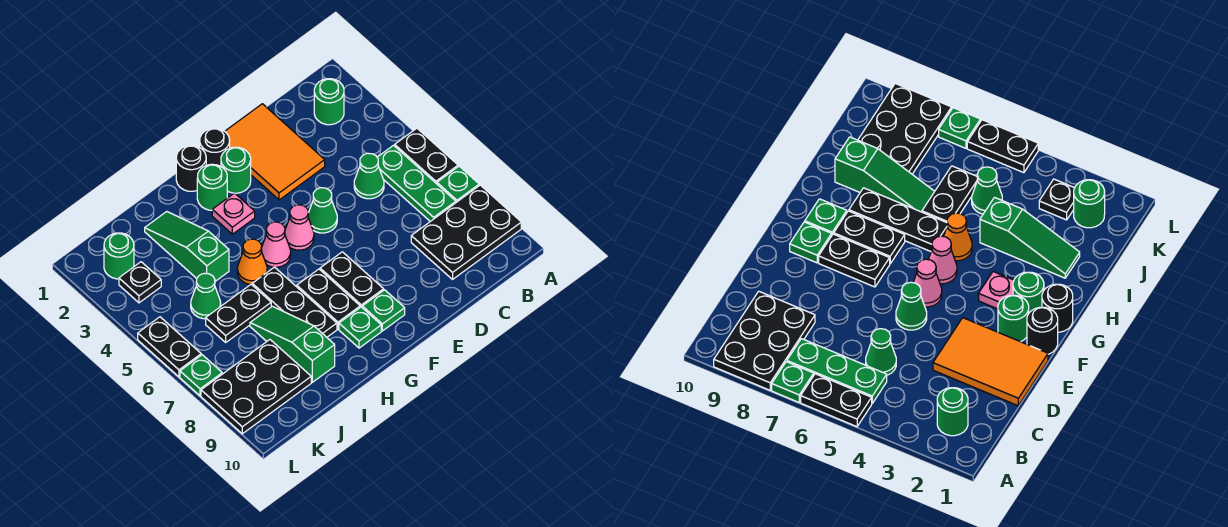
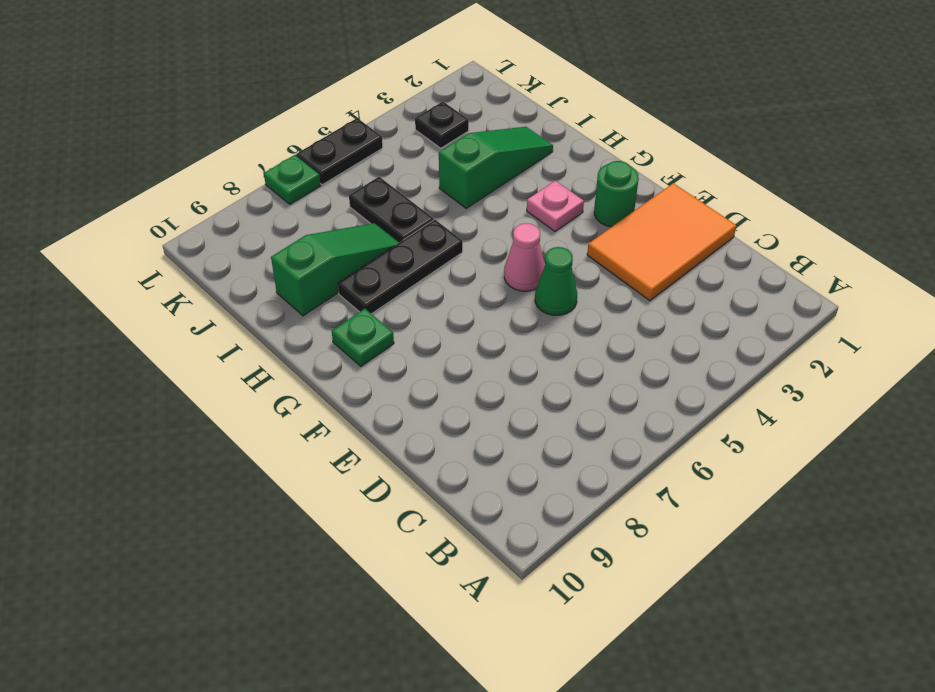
none -> black plate A5:A6 level 1
none -> green plate A7 level 1
none -> black plate A8:C9 level 1
none -> green round brick B2 level 1

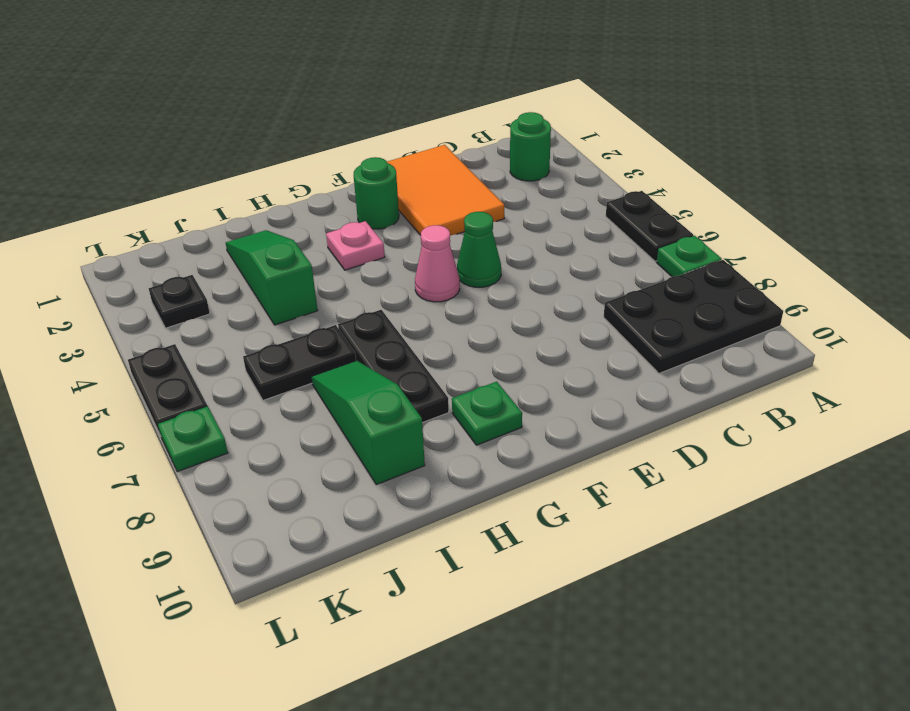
none -> green plate B5:B7 level 1
none -> green cone C5 level 1
none -> black round brick F1 level 1
none -> black plate F7:F8 level 1

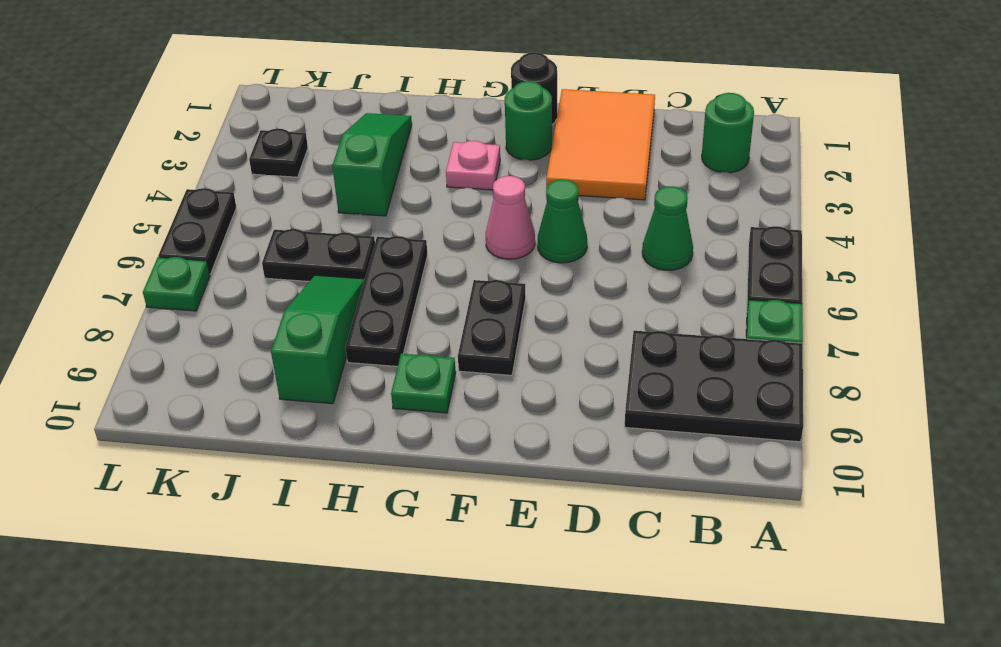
none -> green plate B5:B7 level 1
none -> green plate F9 level 1
none -> black round brick G1 level 1
none -> green round brick G2 level 1

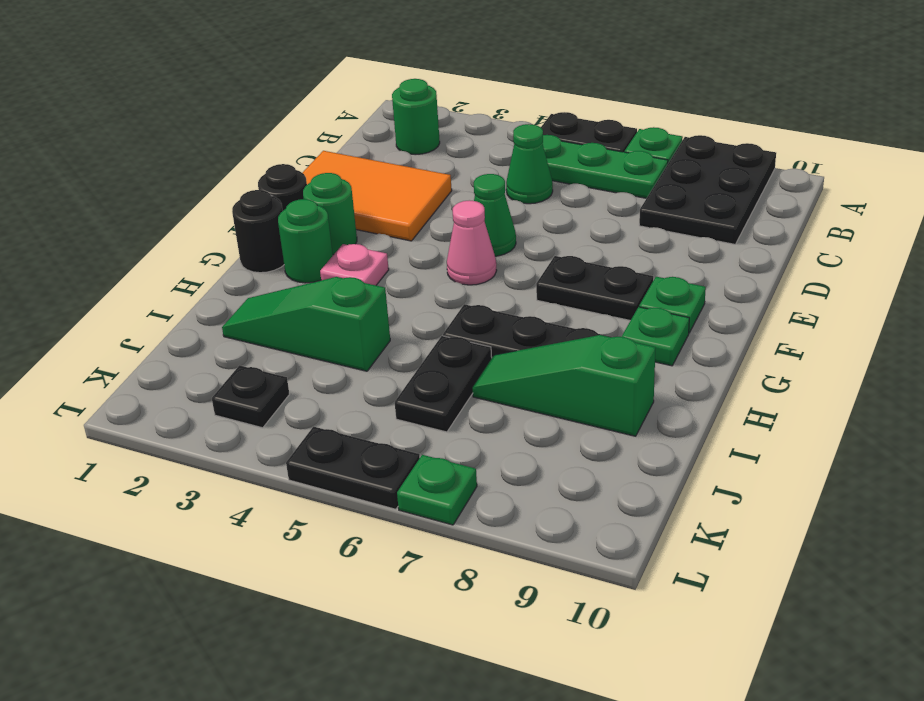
none -> pink cone G5 level 1
none -> black plate G7:G8 level 1
none -> orange cone H5 level 1
none -> green cone J5 level 1

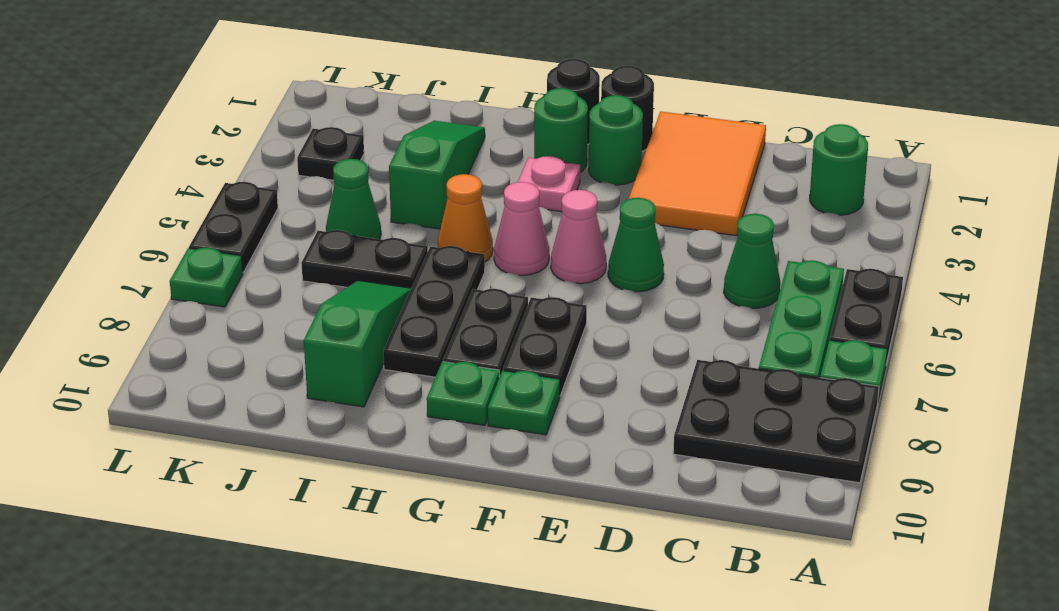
none -> black plate J8:L9 level 1
none -> green round brick K2 level 1

